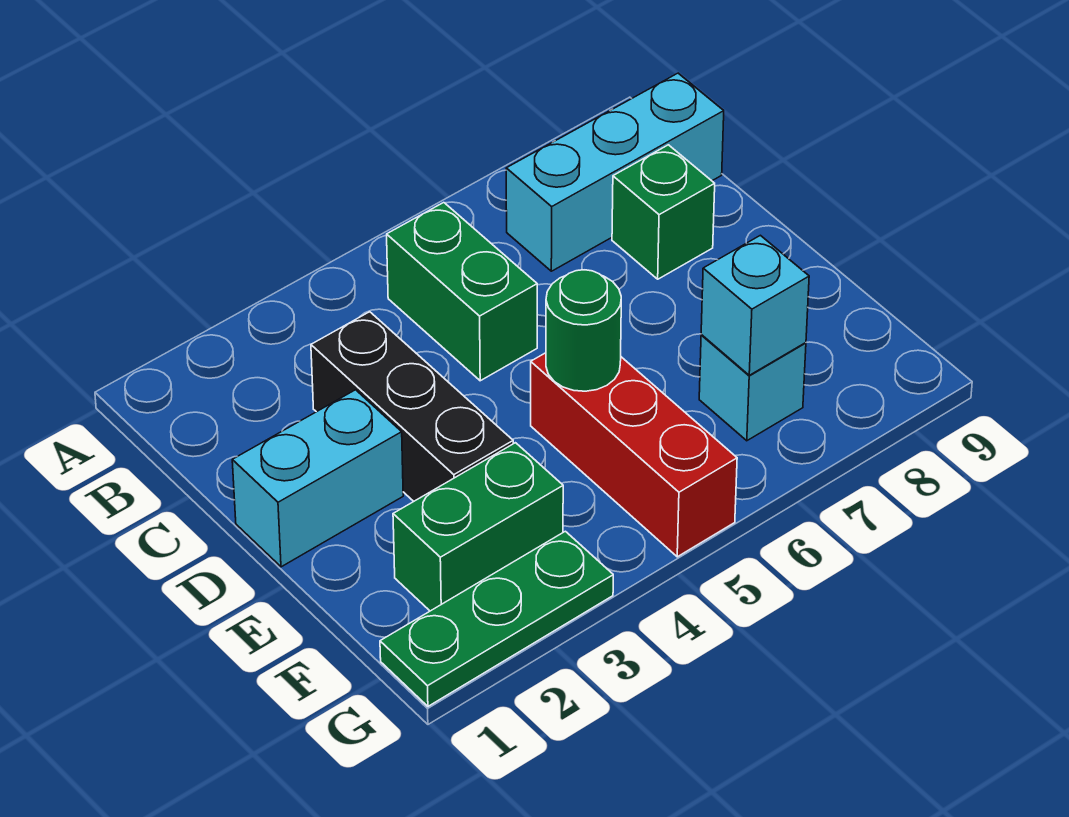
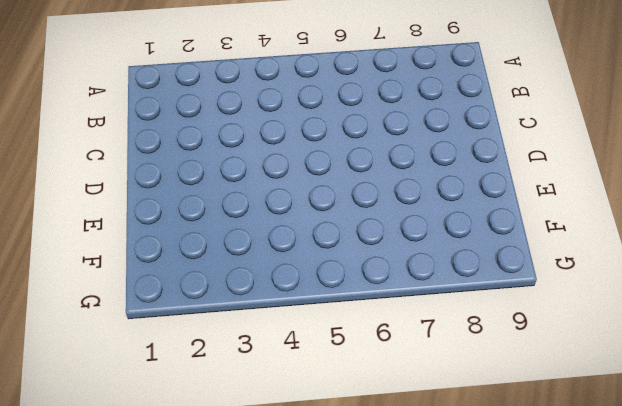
none -> green brick B5:C5 level 1
none -> cyan brick B7:B9 level 1

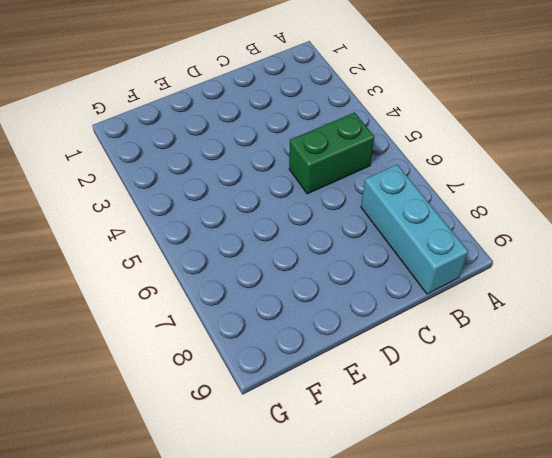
none -> black brick C3:E3 level 1
none -> green brick C8 level 1

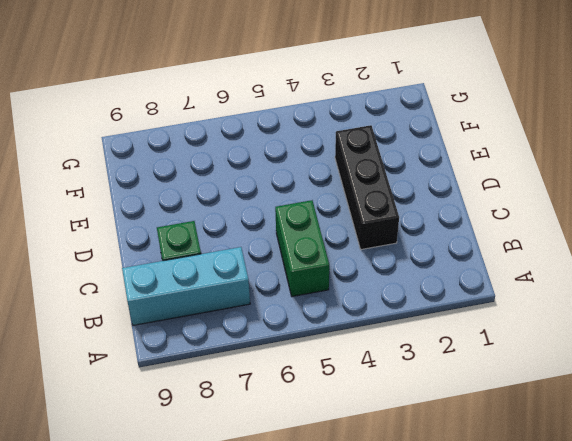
none -> cyan brick D1:D2 level 1
none -> red brick E5:G5 level 1

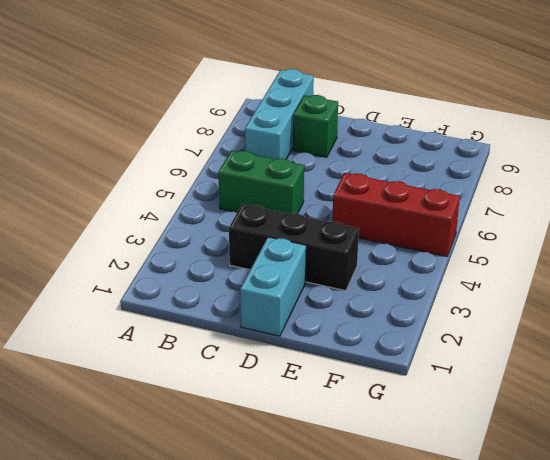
none -> green brick F2:F3 level 1
none -> cyan brick F7 level 1

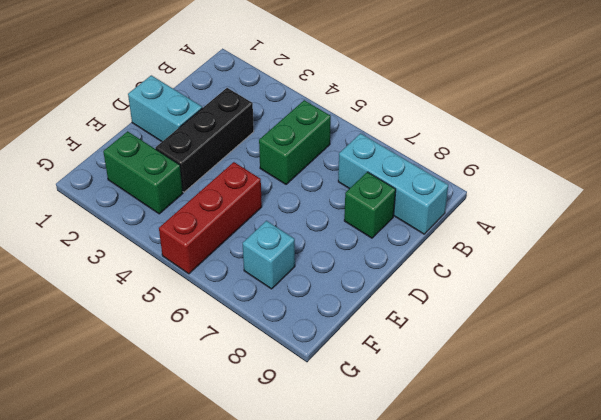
none -> green plate G1:G3 level 1
none -> green round brick E5 level 2

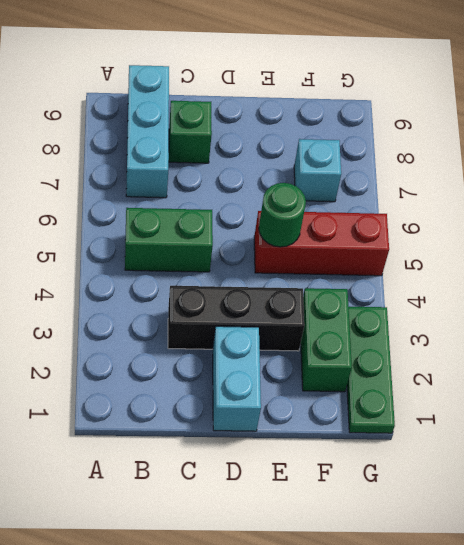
none -> cyan brick F7 level 2

